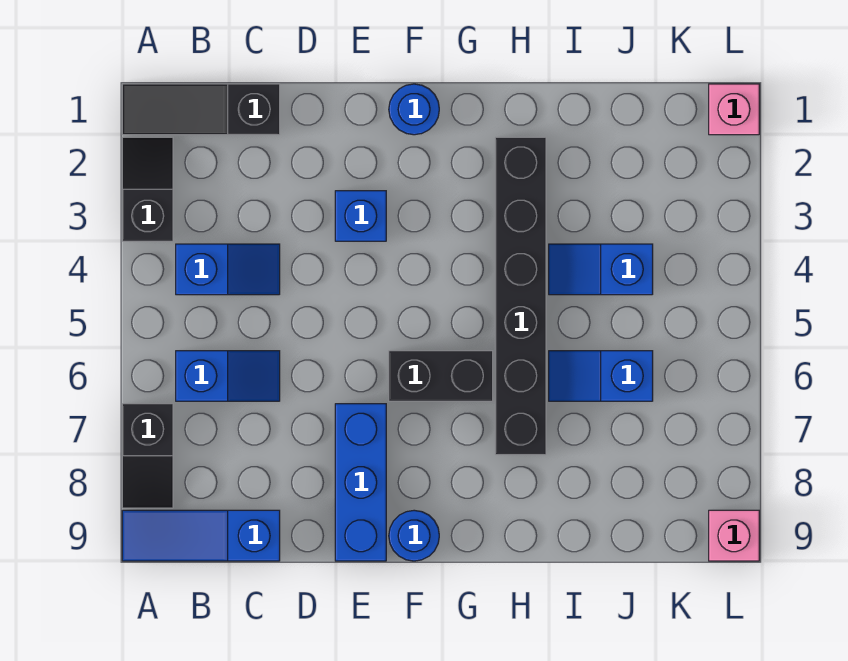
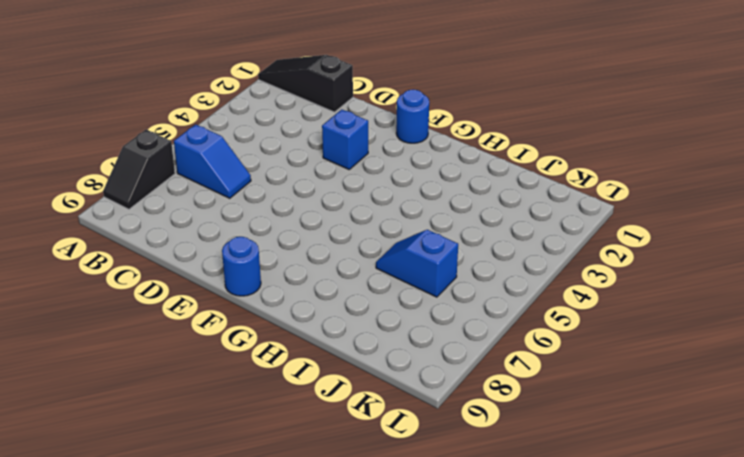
none -> black slope A2:A3 level 1 top 3
none -> blue slope A9:C9 level 1 top C
none -> blue slope B4:C4 level 1 top B

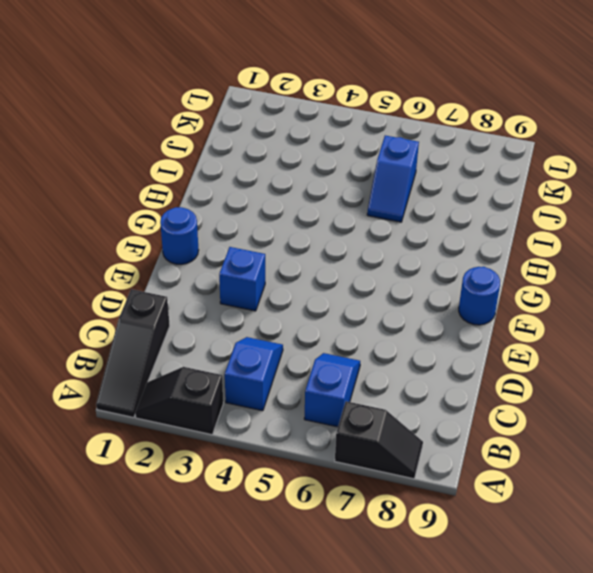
none -> blue slope A9:C9 level 1 top C
none -> blue brick E7:E9 level 1
none -> black brick F6:G6 level 1

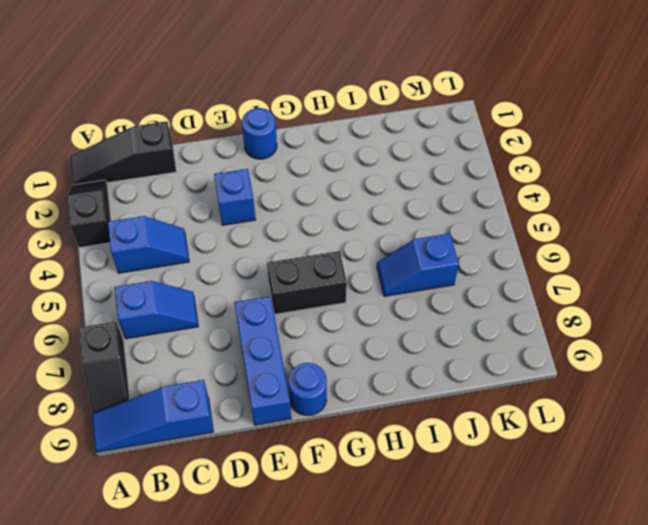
none -> black brick H2:H7 level 1
none -> blue slope I4:J4 level 1 top J
none -> pink brick L1 level 1

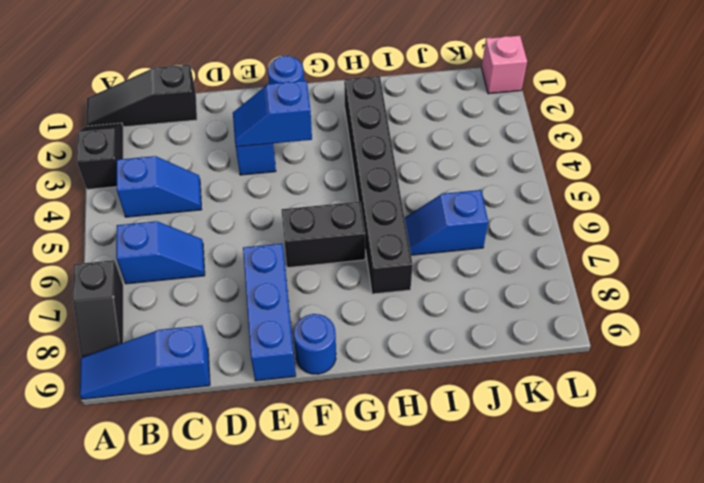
blue slope E3:F3 level 2 top F -> blue slope I4:J4 level 1 top J
none -> pink brick L9 level 1

